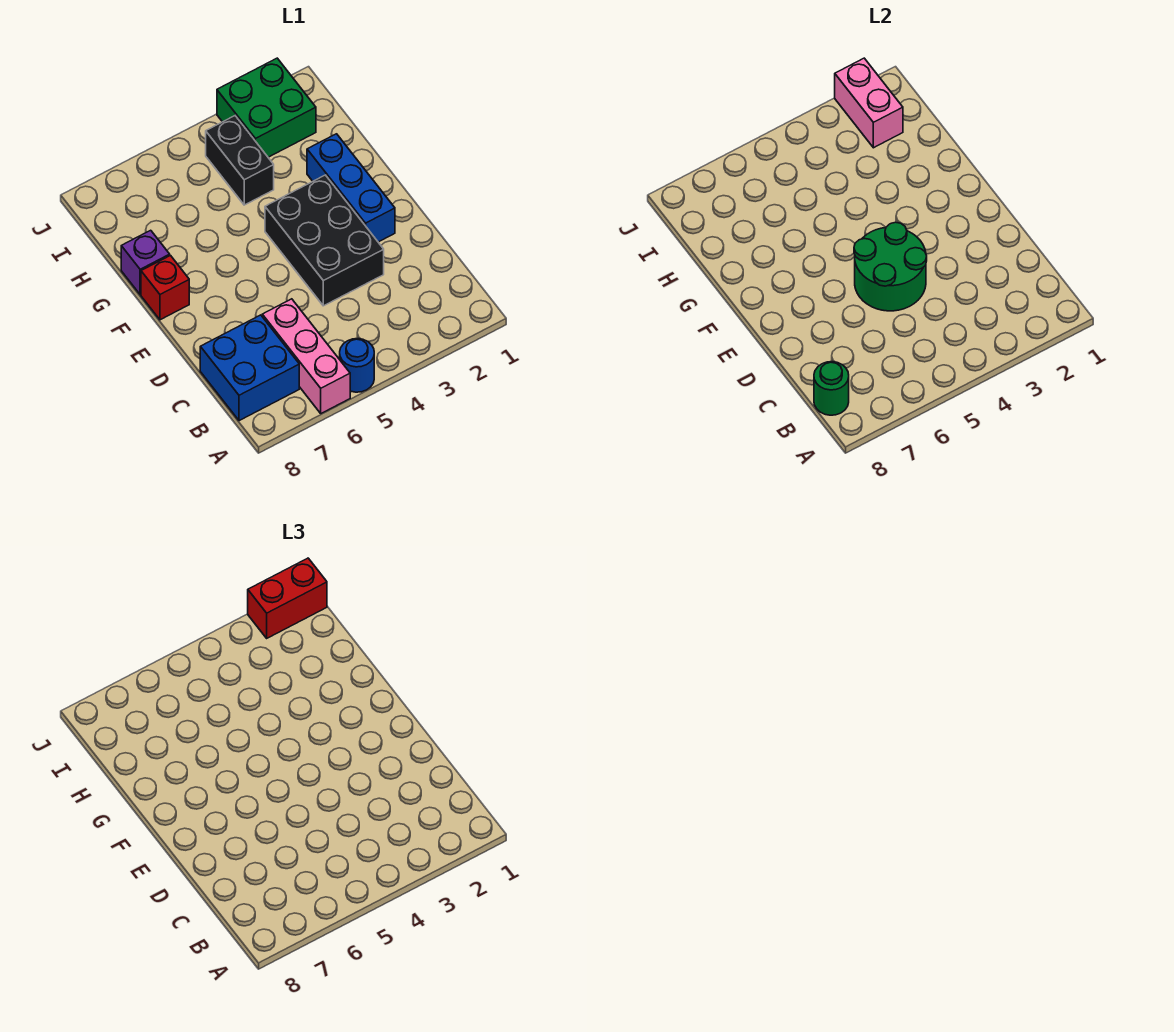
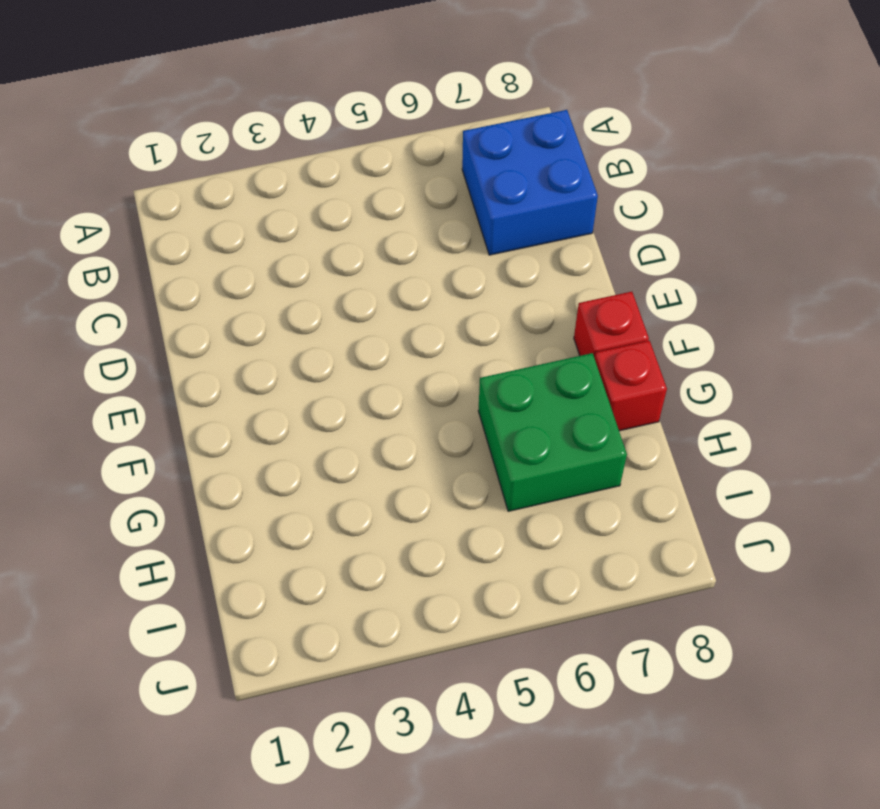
green brick G6:H7 level 1 -> green brick I2:J3 level 1
red brick G8 level 1 -> purple brick G8 level 1
none -> blue round brick A5 level 1
none -> pink brick A6:C6 level 1
none -> black brick D3:F4 level 1

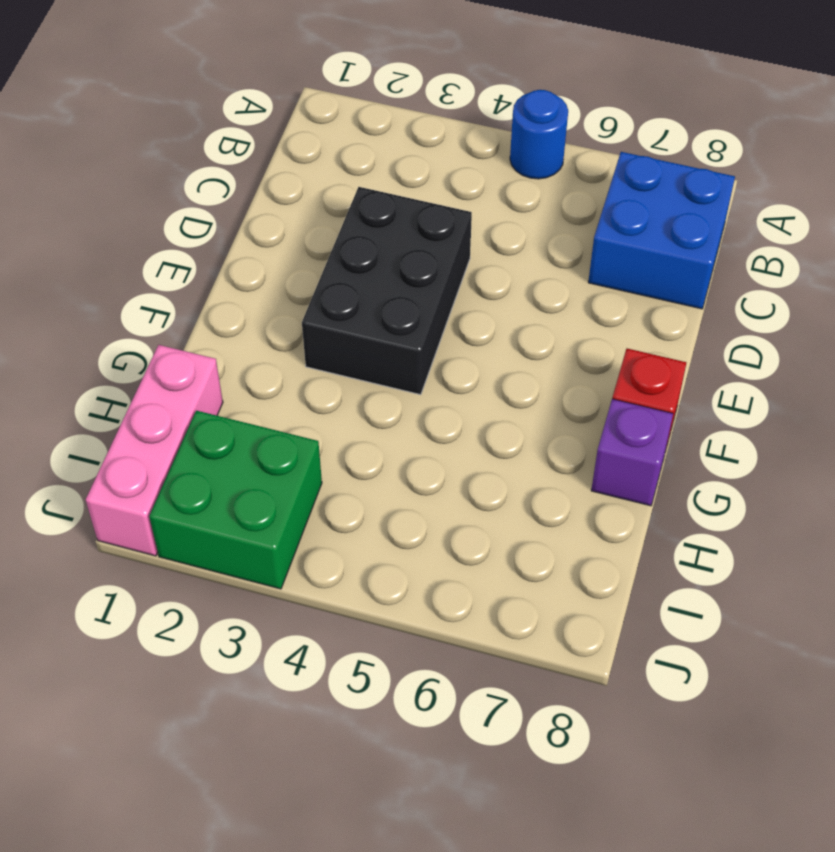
pink brick H1:J1 level 1 -> pink brick A6:C6 level 1
none -> blue brick E2:G2 level 1
none -> black brick H4:I4 level 1
none -> green round brick B8 level 2

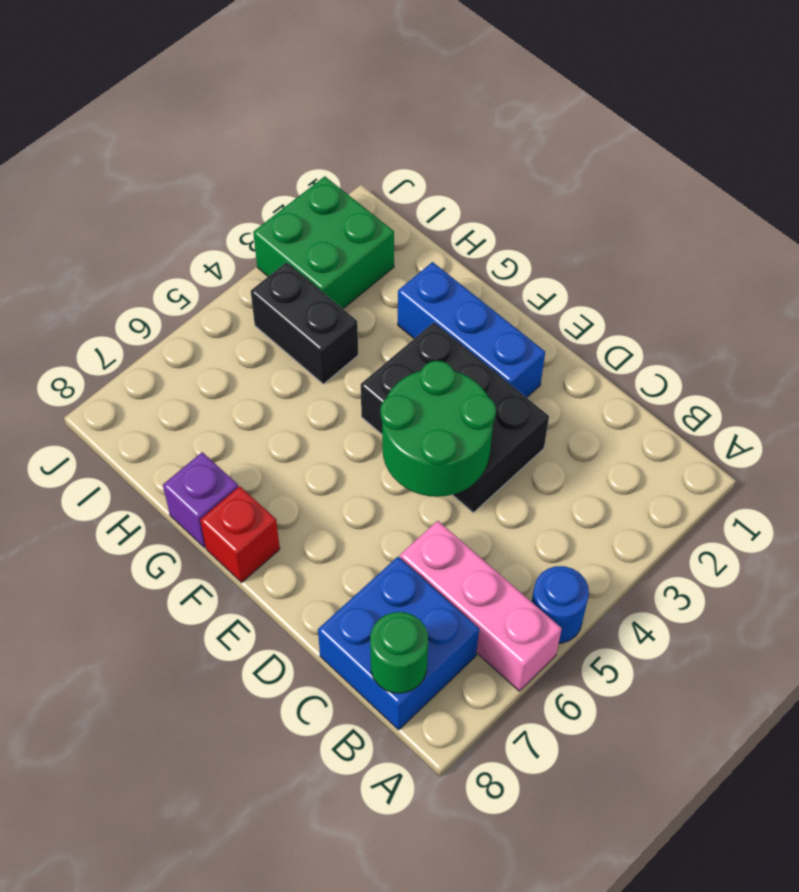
none -> pink brick I2:J2 level 2
none -> red brick J1:J2 level 3

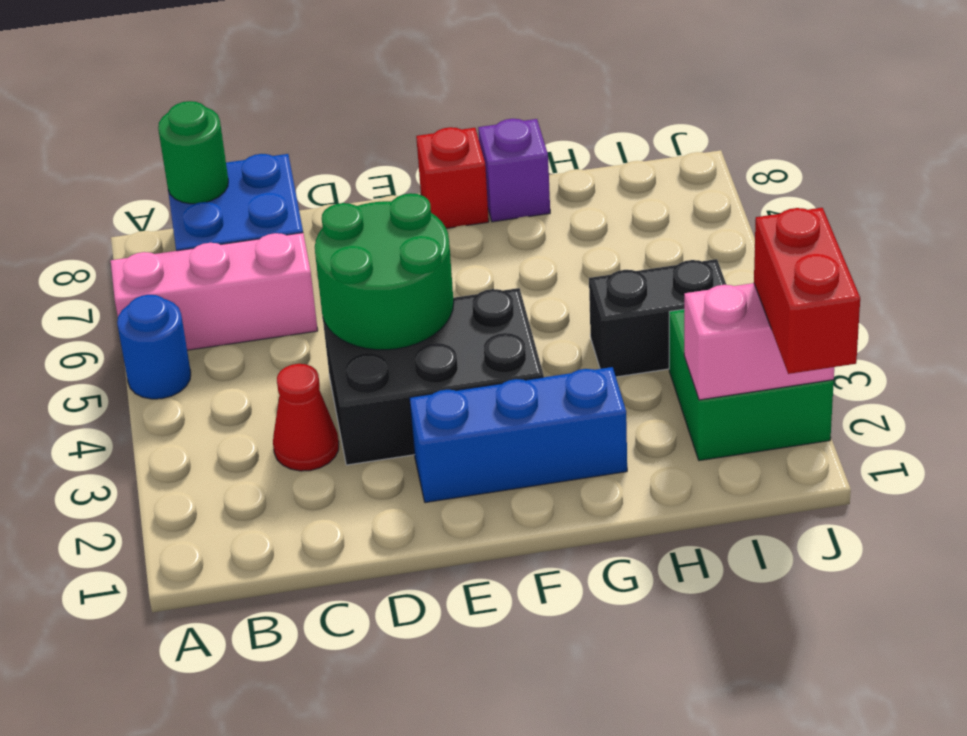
red cone C3 level 1 -> none

